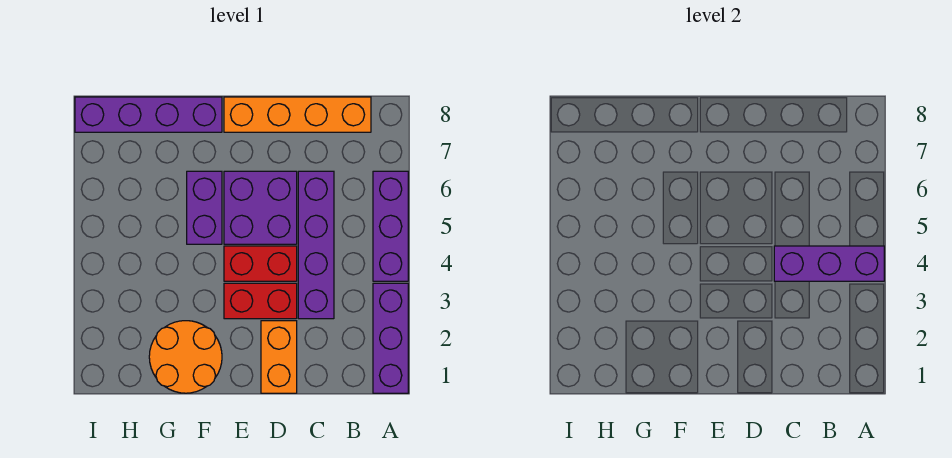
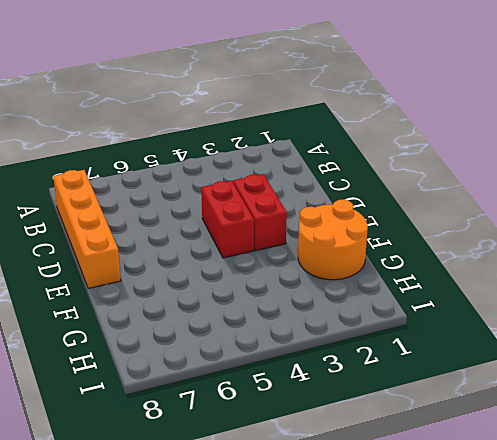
none -> purple brick A1:A3 level 1
none -> purple brick A4:A6 level 1
none -> purple brick C3:C6 level 1

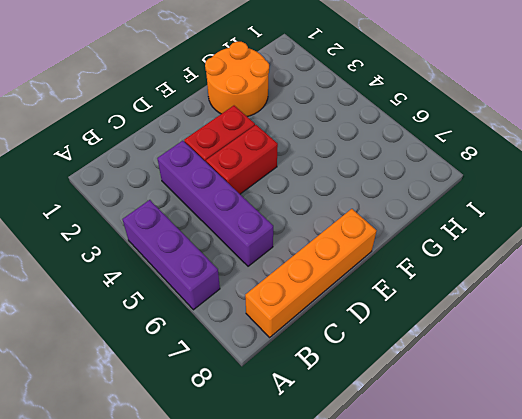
none -> purple brick A1:A3 level 1
none -> orange brick D1:D2 level 1
none -> purple brick D5:E6 level 1

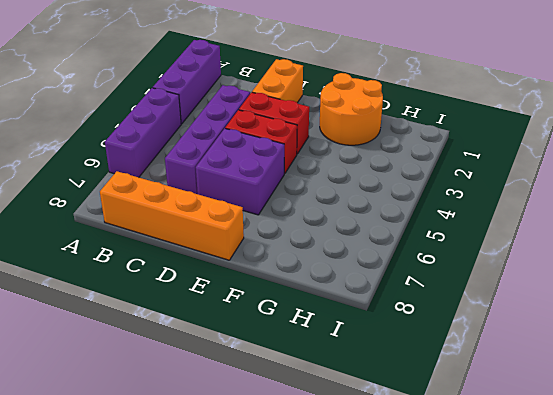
none -> purple brick F5:F6 level 1
none -> purple brick F8:I8 level 1
none -> purple brick A4:C4 level 2

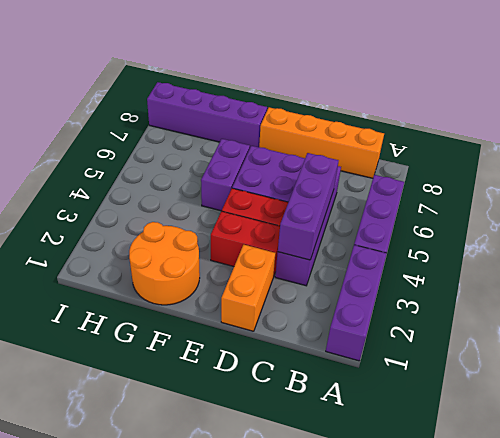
purple brick C3:C5 level 2 -> purple brick A4:C4 level 2

